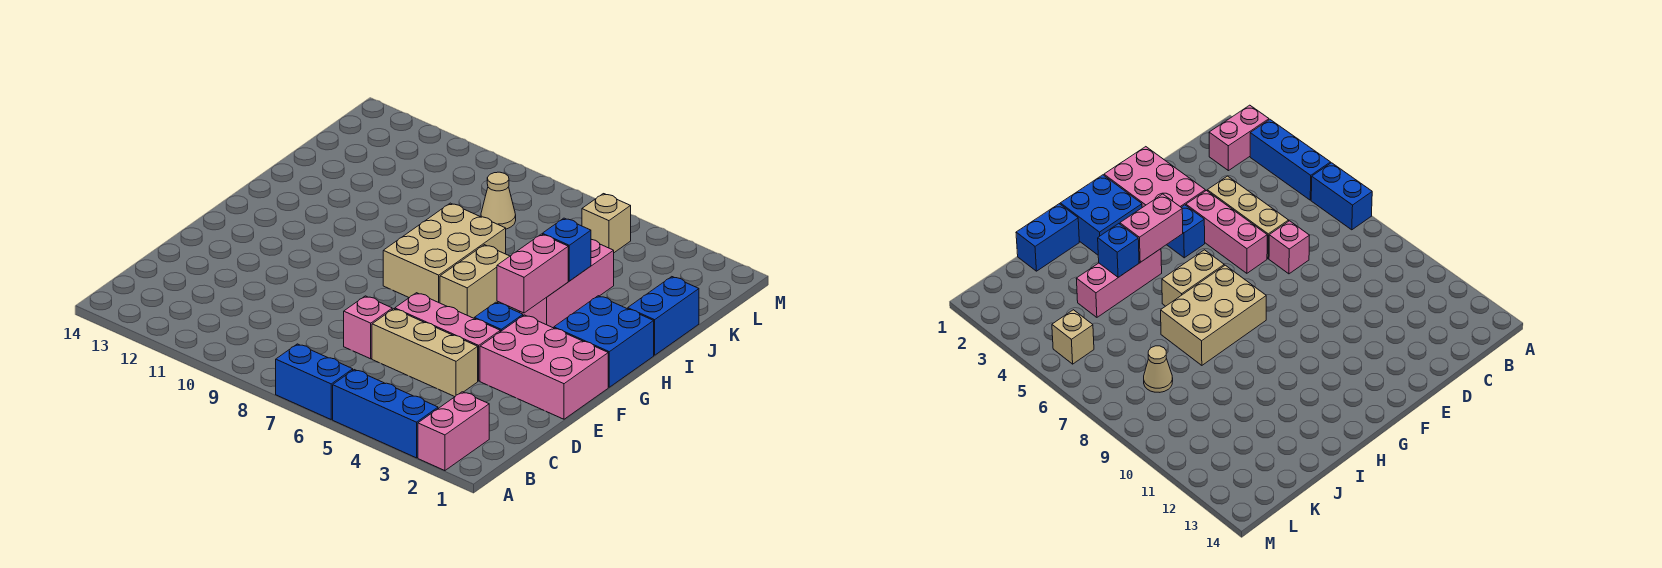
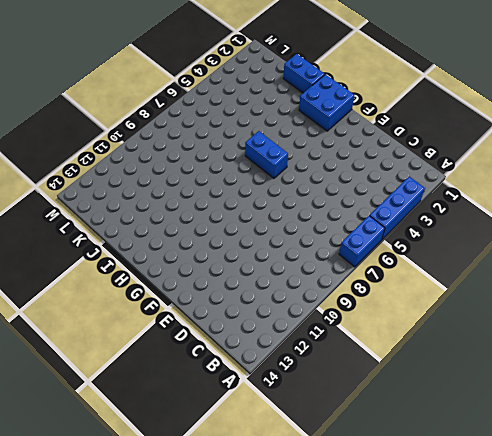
blue brick G6:H6 level 1 -> tan brick G6:H6 level 1
none -> pink brick A2:B2 level 1
none -> tan brick D4:D6 level 1
none -> pink brick D7 level 1

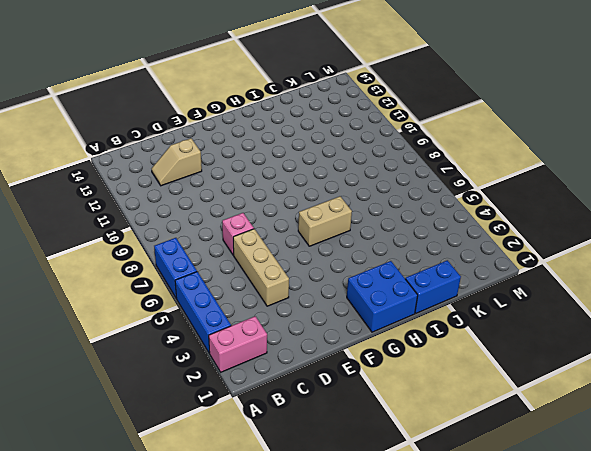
tan slope C12:D12 level 1 top D -> none
none -> pink brick E1:F3 level 1
none -> pink brick E4:E6 level 1
none -> blue brick F4 level 1

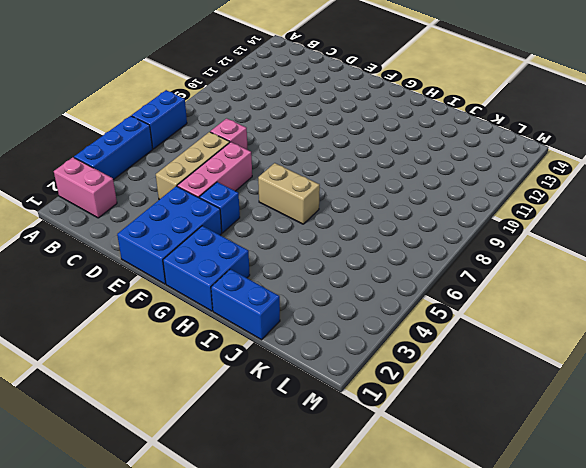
blue brick E1:F3 level 1 -> pink brick E1:F3 level 1
none -> tan brick G7:I8 level 1
none -> pink brick H4:J4 level 1
none -> tan cone K8 level 1

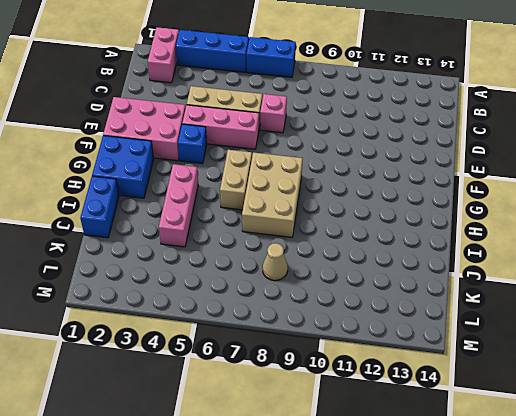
none -> tan brick L5 level 1
none -> pink brick G4:H4 level 2
none -> blue brick I4 level 2

